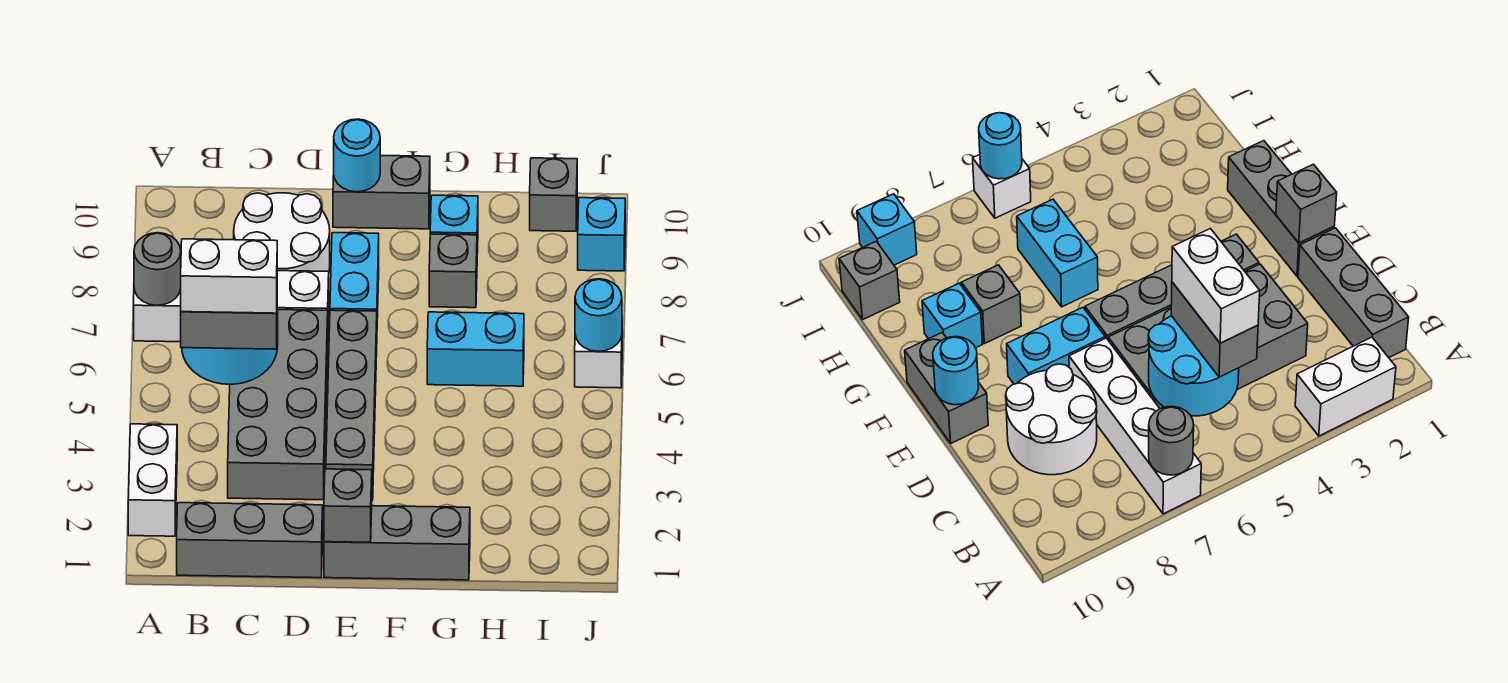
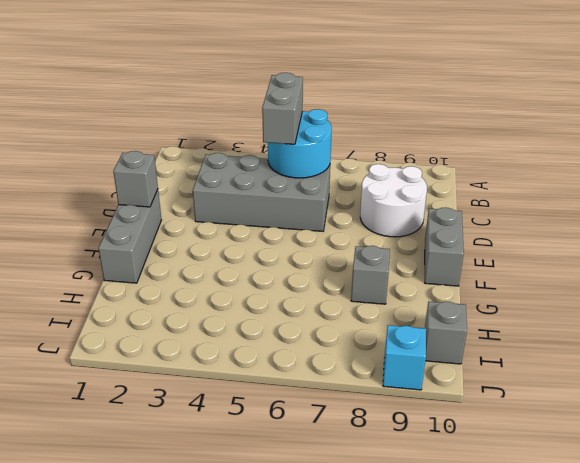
none -> white brick A2:A3 level 1
none -> white brick A7:D7 level 1
none -> grey brick B1:D1 level 1

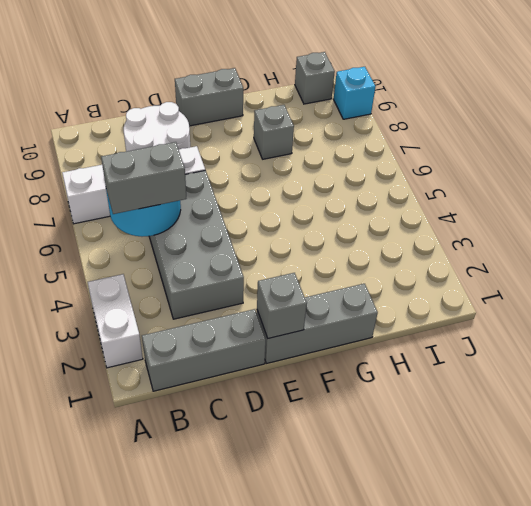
none -> grey brick E3:E6 level 1
none -> cyan brick E7:E8 level 1
none -> cyan brick G6:H6 level 1

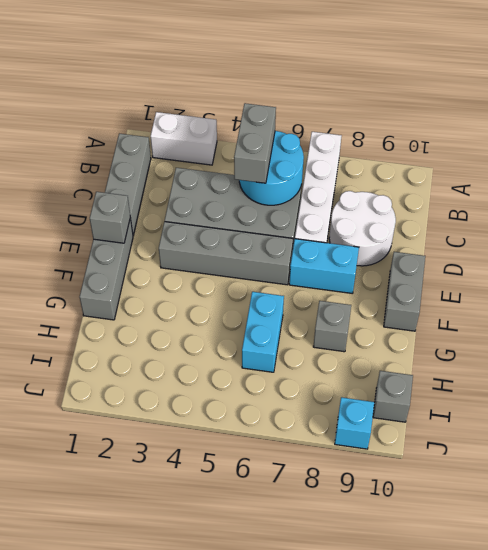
none -> cyan brick G9 level 1
none -> white brick J6 level 1
none -> grey round brick A7 level 2

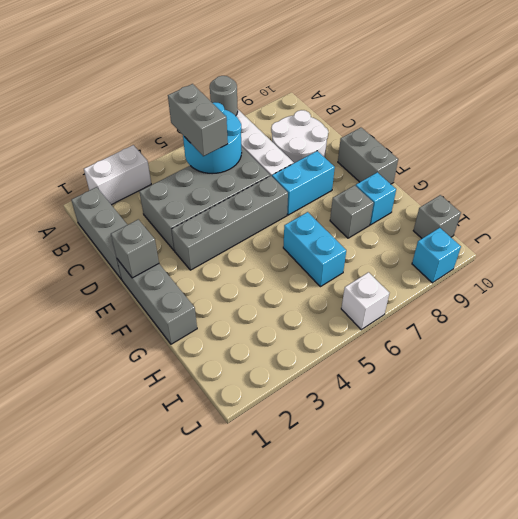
none -> cyan round brick E10 level 2
none -> cyan round brick J6 level 2
none -> white brick B5:C5 level 4

